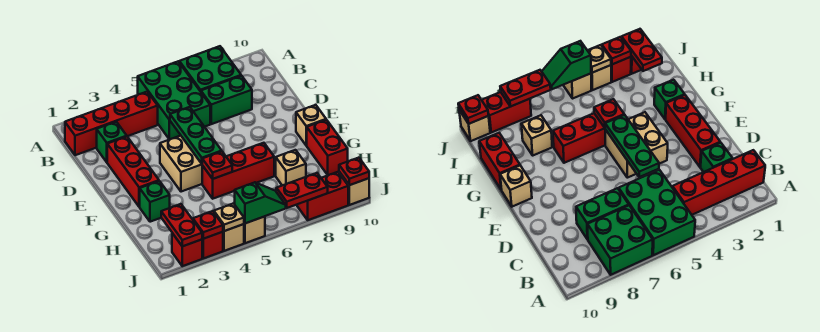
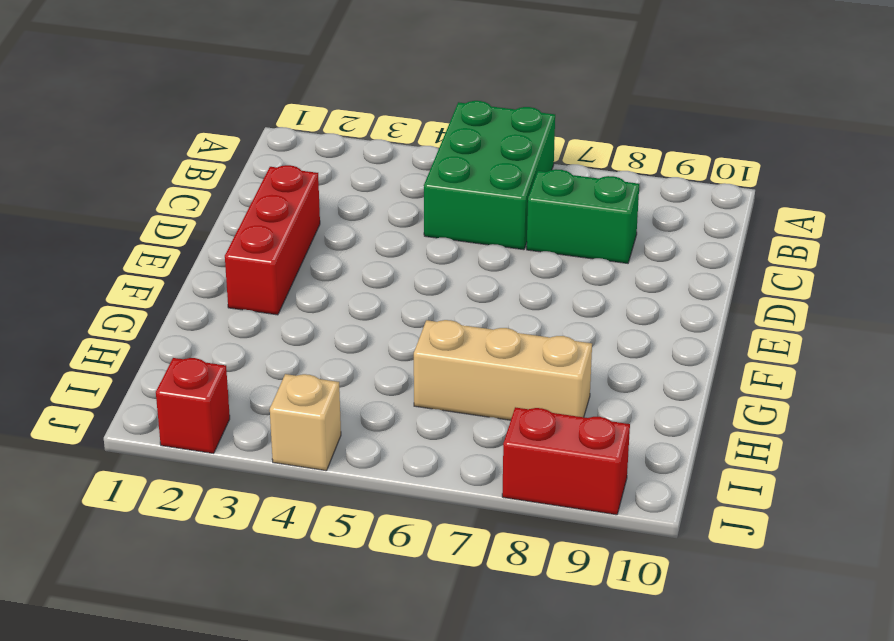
tan brick H6:H8 level 1 -> tan brick H8 level 1
none -> green brick A7:B8 level 1
none -> red brick B1:B4 level 1
none -> green brick C2 level 1

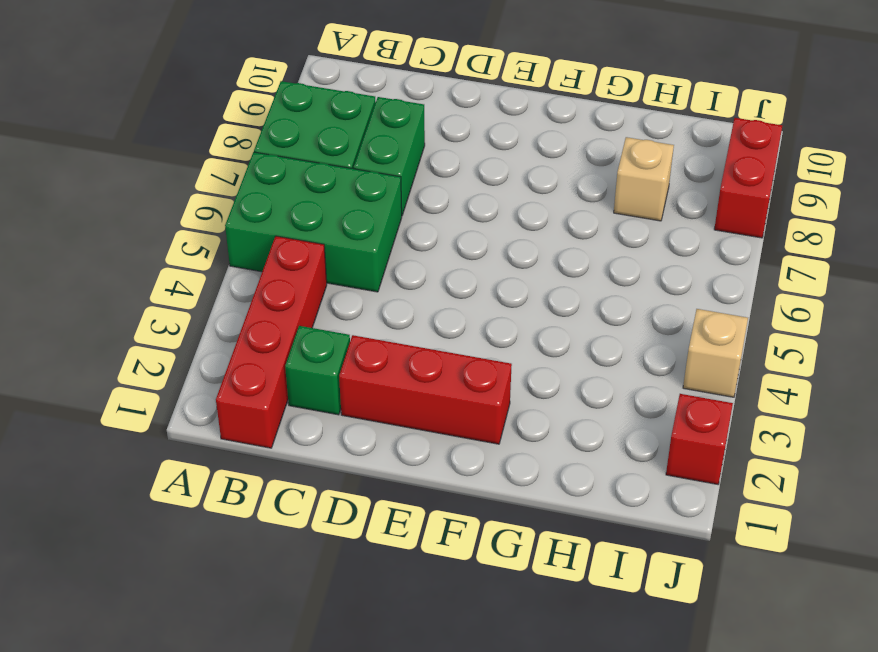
none -> tan brick E4:F5 level 1
none -> tan brick F10 level 1
none -> green brick G2 level 1

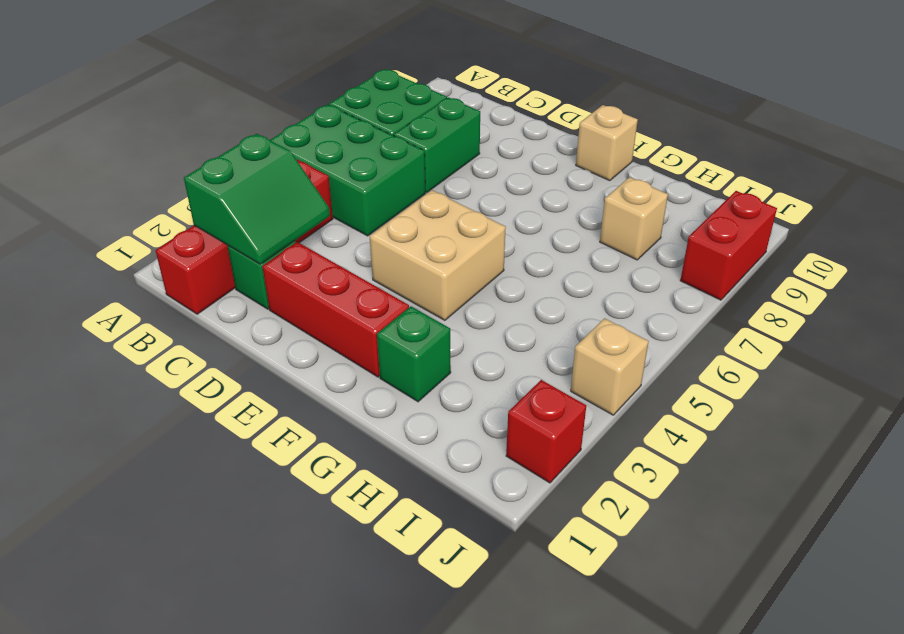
green slope B2:C3 level 2 top B -> none
none -> red brick G5:G7 level 1
none -> red brick G10:H10 level 1
none -> red brick J3 level 1

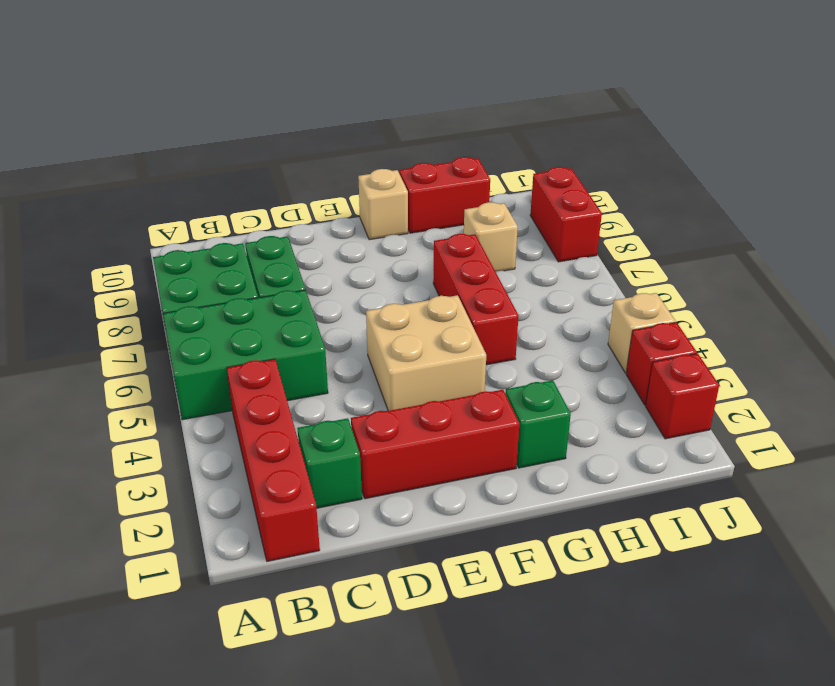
none -> tan brick J5 level 1
none -> tan brick J10 level 1
none -> green plate D5:F5 level 2

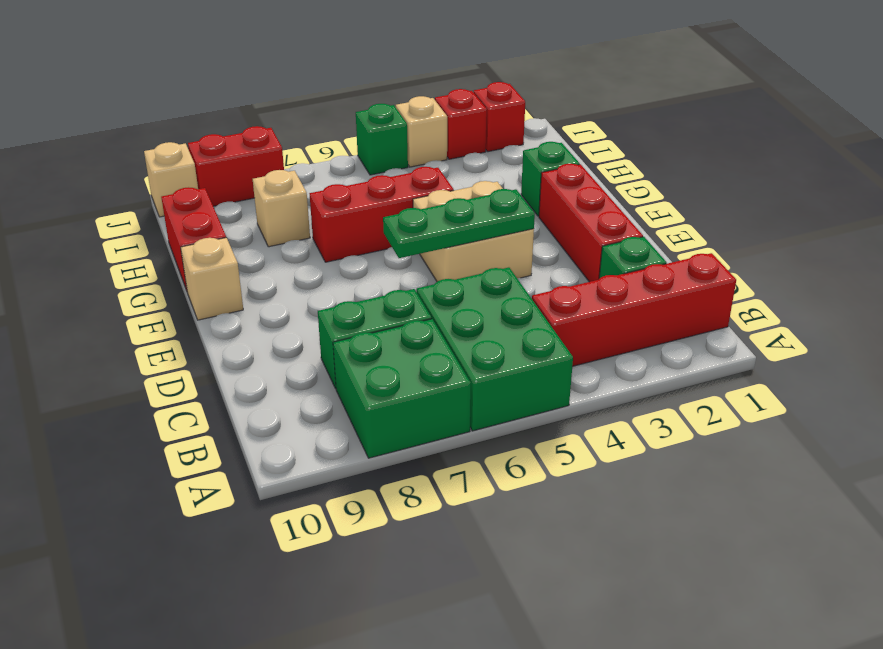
green plate E4:E6 level 2 -> green plate D5:F5 level 2
green brick J5 level 1 -> tan brick J5 level 1
none -> red plate G5 level 2
none -> red plate I2:J2 level 2
none -> red plate J3 level 2

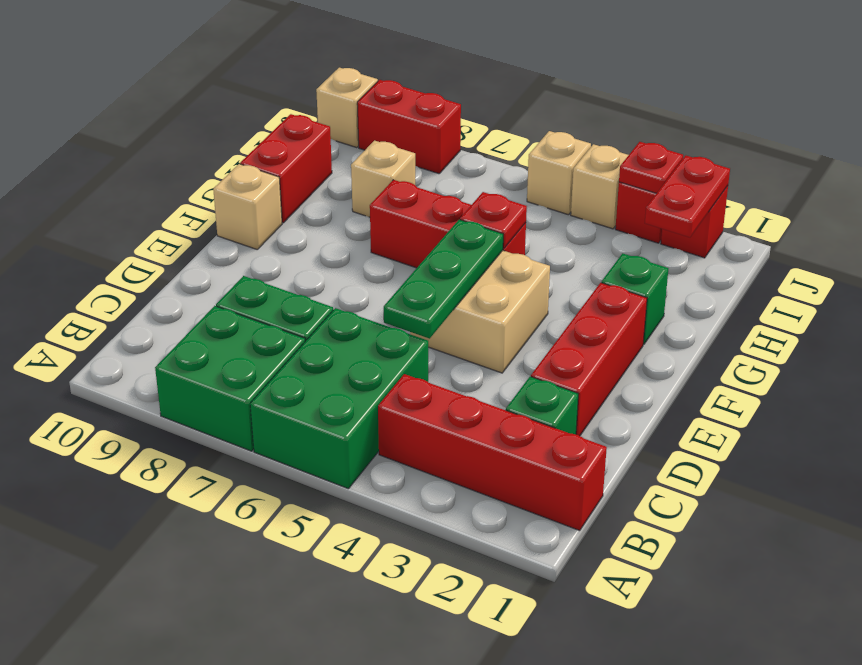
none -> tan plate J4 level 2
none -> green slope J5:J6 level 2 top 5
none -> red plate J7:J8 level 2

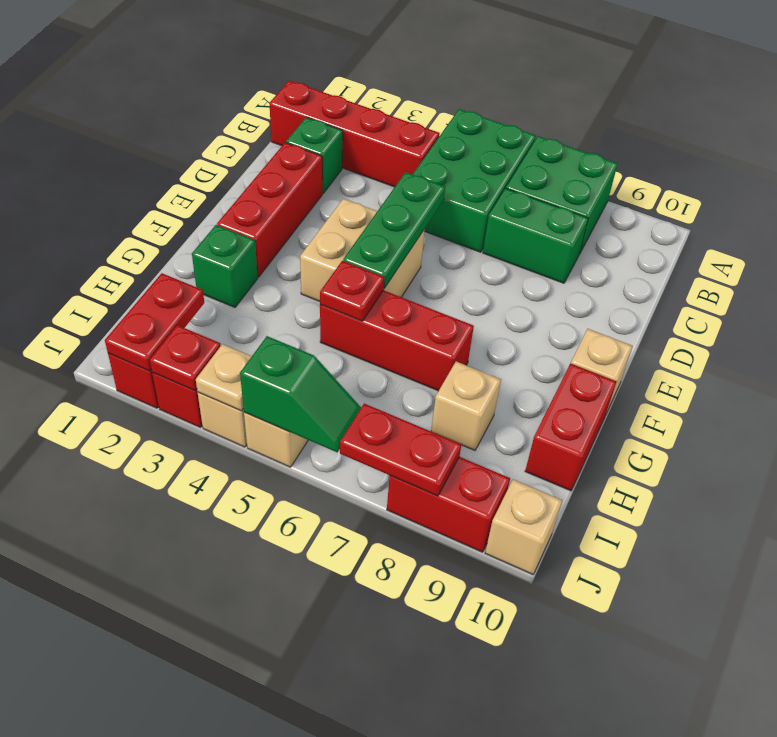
none -> red plate J10 level 2

